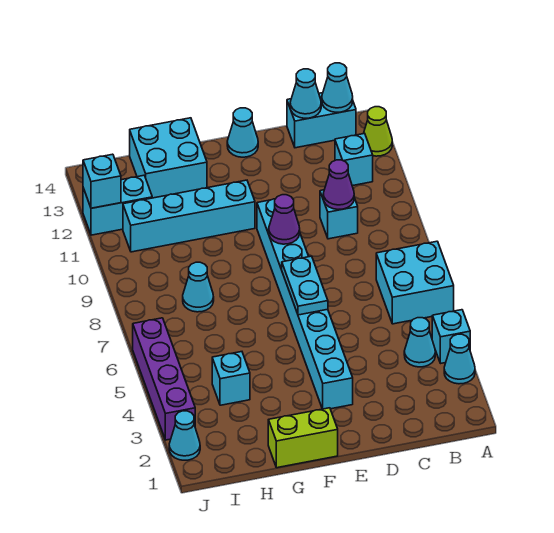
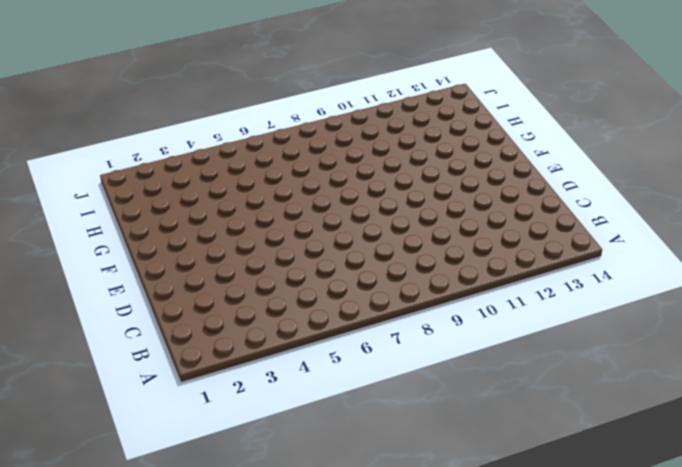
none -> cyan cone A3 level 1
none -> cyan brick A4 level 1
none -> cyan brick A6:B7 level 1

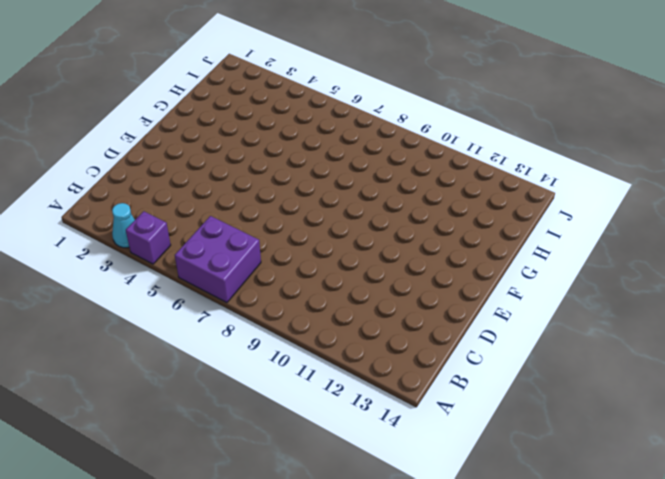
purple brick A4 level 1 -> cyan brick A4 level 1
purple brick A6:B7 level 1 -> cyan brick A6:B7 level 1
none -> lime cone A13 level 1
none -> cyan cone B4 level 1
none -> cyan brick B12 level 1

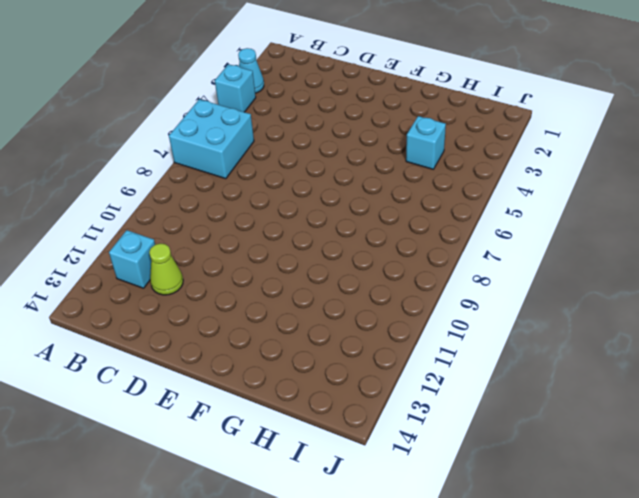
lime cone C12 level 1 -> lime cone A13 level 1
none -> cyan cone B4 level 1
none -> cyan brick B14:C14 level 1
none -> cyan brick C10 level 1

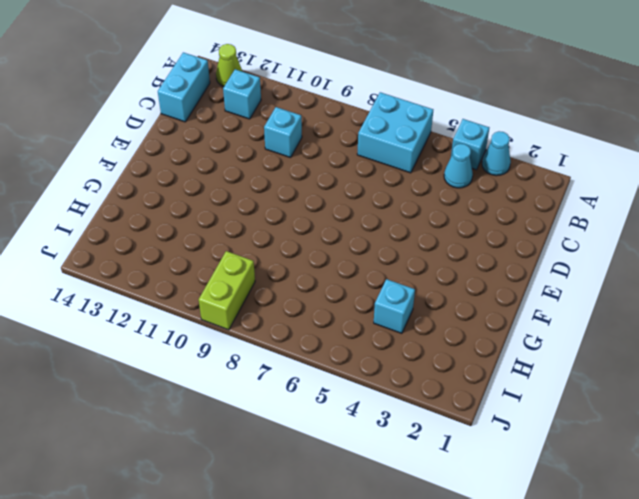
lime brick I9:J9 level 1 -> lime brick F1:G1 level 1
none -> cyan brick E3:E10 level 1
none -> cyan cone E14 level 1
none -> cyan brick F11:I11 level 1

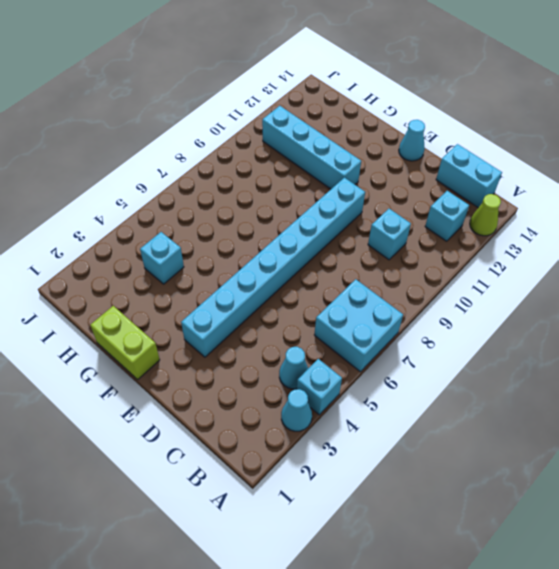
none -> cyan brick G13:H14 level 1
none -> cyan cone H8 level 1
none -> cyan brick I12:J12 level 1

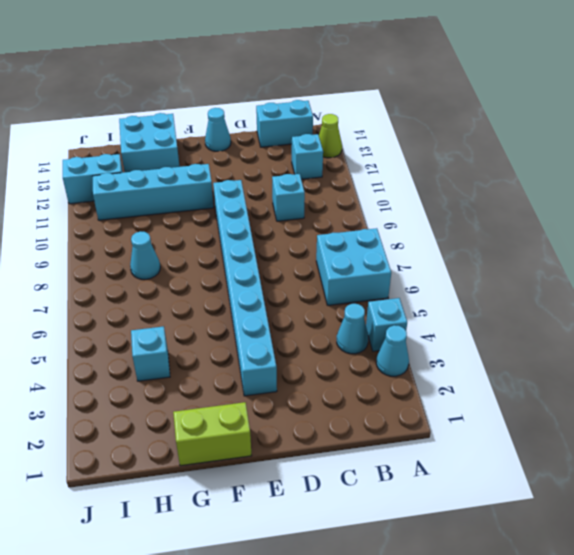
none -> cyan cone J2 level 1
none -> purple brick J3:J6 level 1
none -> cyan cone B14 level 2

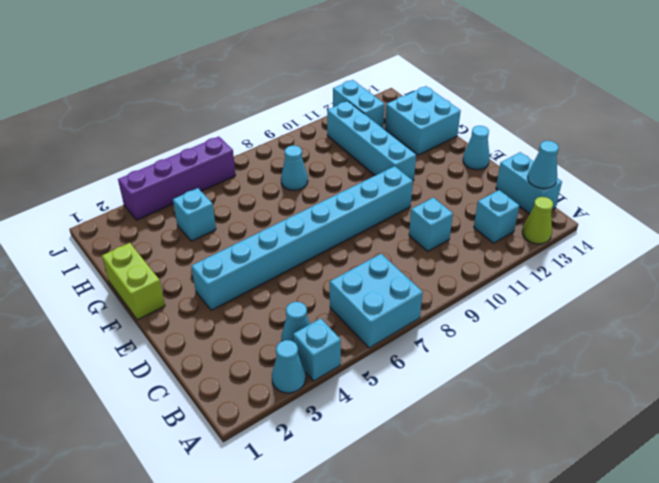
none -> cyan cone J2 level 1
none -> purple cone C10 level 2
none -> cyan cone C14 level 2

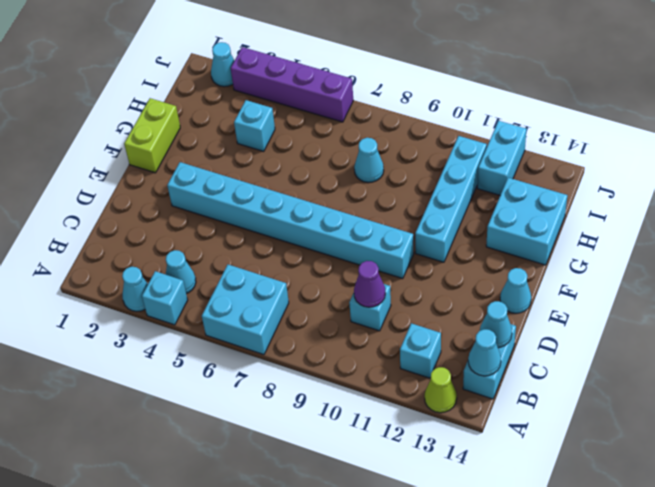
none -> cyan plate E6:E7 level 2
none -> purple cone E9 level 2
none -> cyan brick J12 level 2

